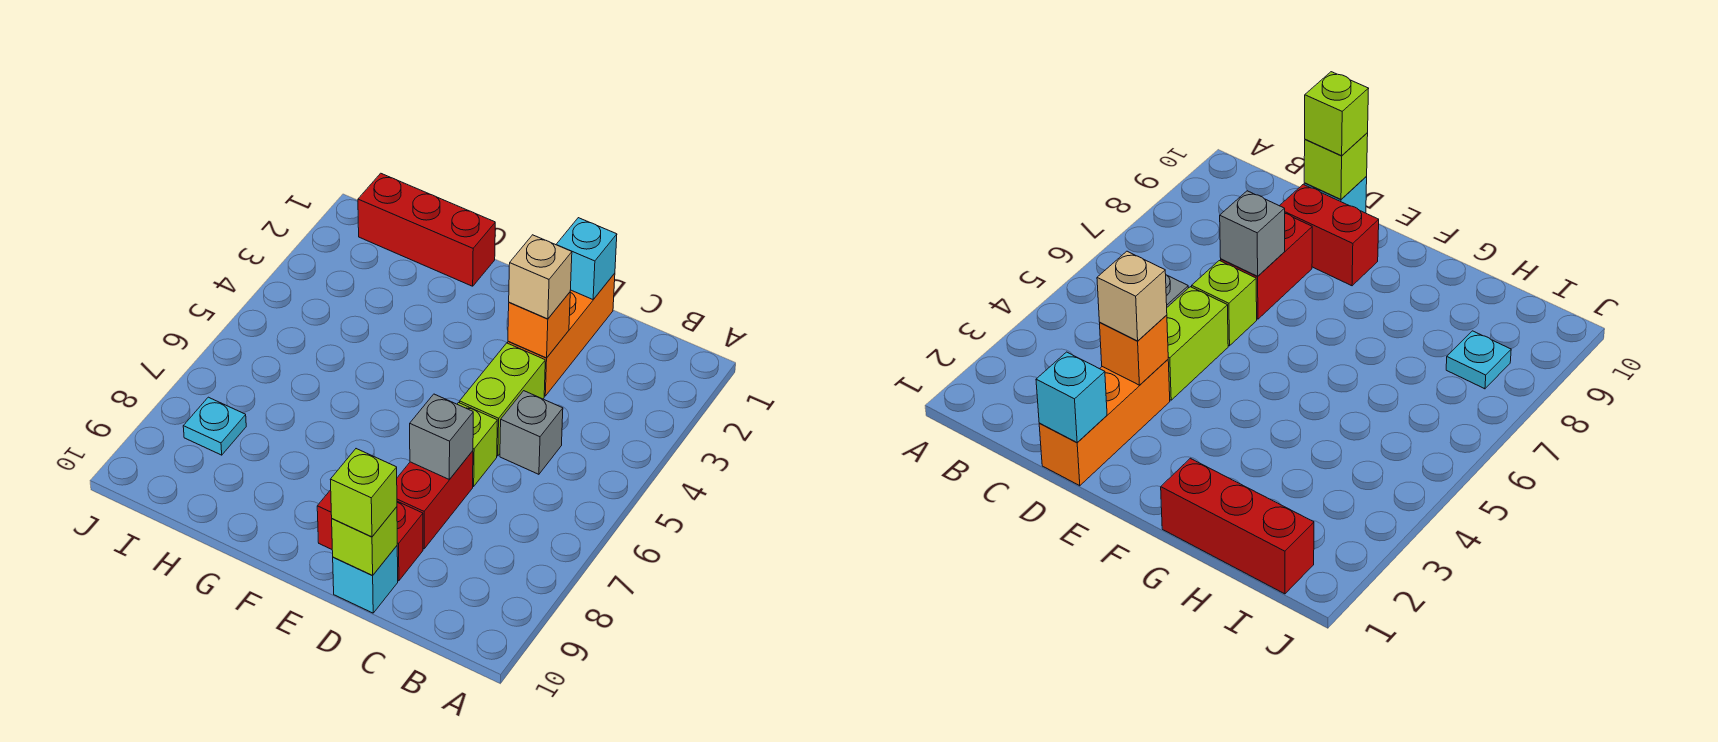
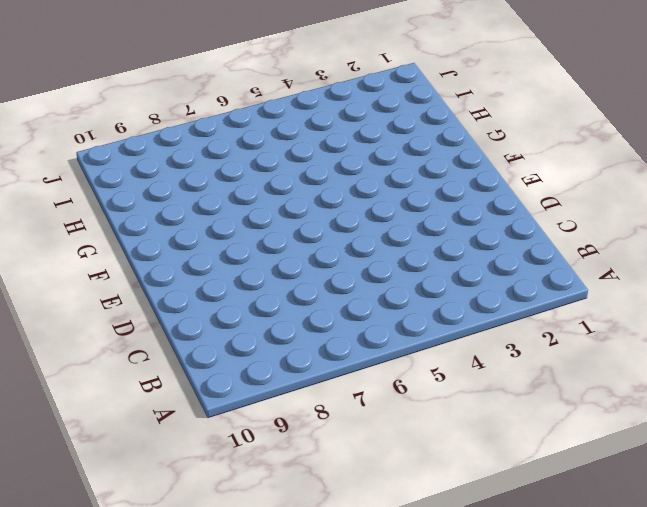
none -> grey brick C5 level 1
none -> orange brick D1:D3 level 1
none -> lime brick D4:D5 level 1

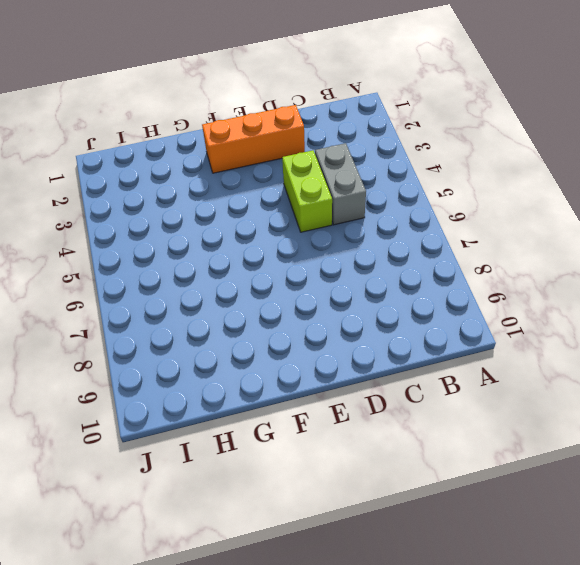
grey brick C4:C5 level 1 -> grey brick C5 level 1
orange brick D2:F2 level 1 -> orange brick D1:D3 level 1
none -> lime brick D6 level 1
none -> red brick D7:D8 level 1
none -> red brick D9:E9 level 1

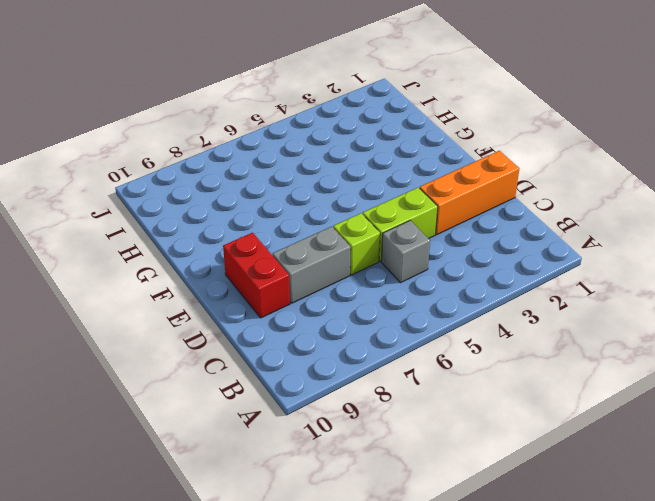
grey brick D7:D8 level 1 -> red brick D7:D8 level 1
none -> cyan brick D10 level 1
none -> red brick G1:I1 level 1
none -> cyan plate I8 level 1

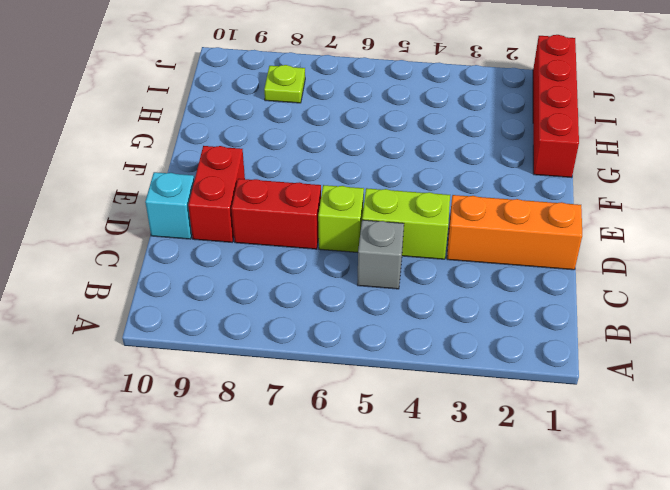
red brick G1:J1 level 1 -> red brick G1:I1 level 1
lime plate I8 level 1 -> cyan plate I8 level 1
none -> cyan brick D1 level 2
none -> orange brick D3 level 2
none -> grey brick D7 level 2

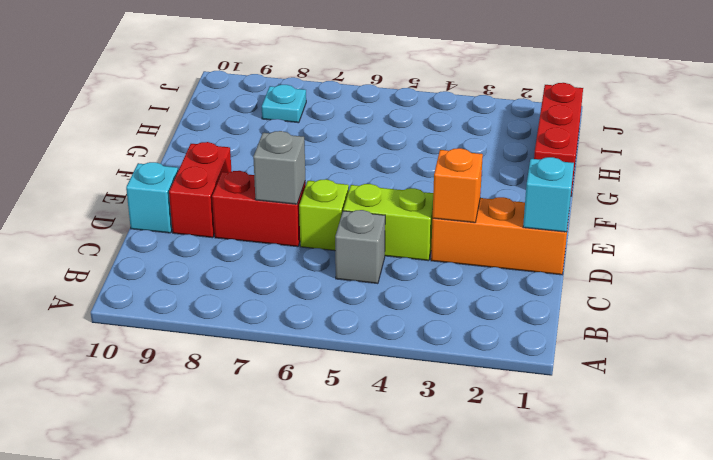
none -> lime brick D10 level 2
none -> tan brick D3 level 3
none -> lime brick D10 level 3

